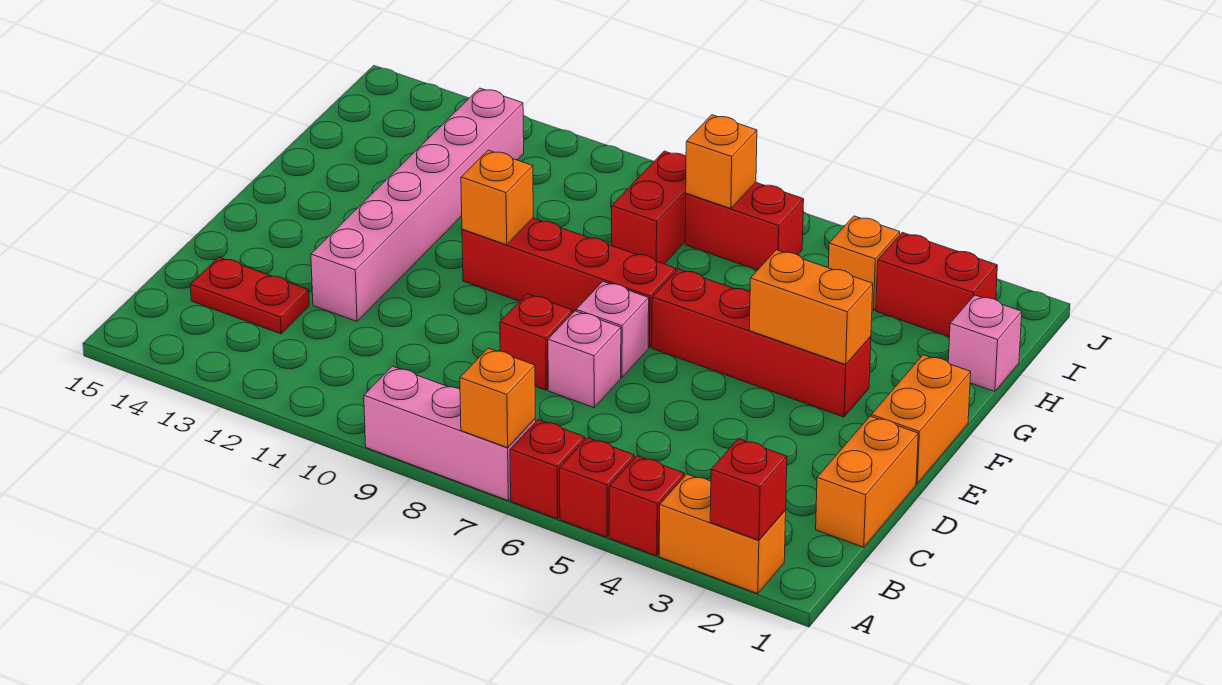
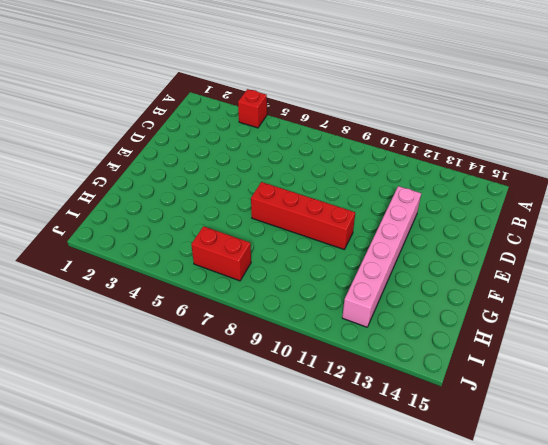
none -> orange brick A2:A3 level 1
none -> red brick A5 level 1
none -> red brick A6 level 1

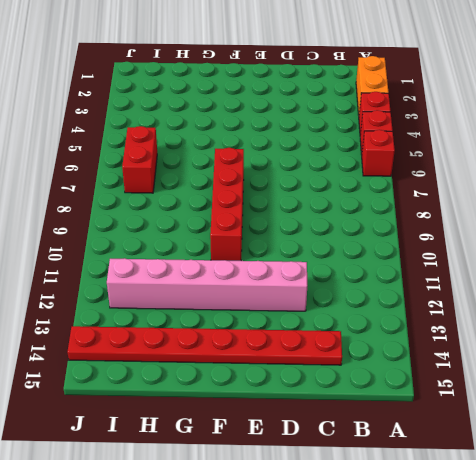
red plate C14:J14 level 1 -> red plate C13:C14 level 1
none -> pink brick A7:A9 level 1
none -> orange brick C1:D1 level 1
none -> pink brick D7 level 1

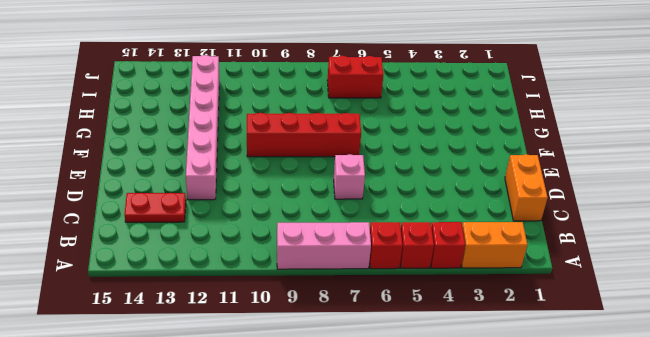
none -> red brick D8 level 1
none -> orange brick E1:F1 level 1
none -> pink brick E7 level 1

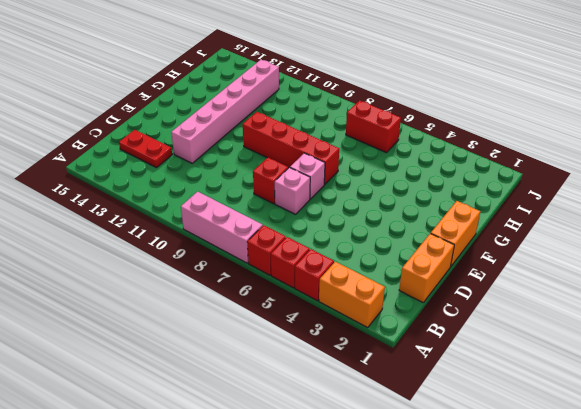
none -> red brick F3:F6 level 1
none -> pink brick H1 level 1
none -> red brick H8:I8 level 1

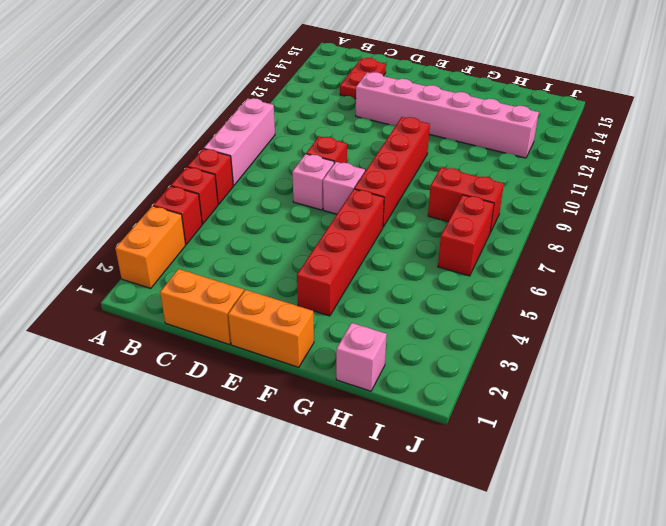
none -> red brick I2:I3 level 1
none -> orange brick I4 level 1
none -> red brick A2 level 2

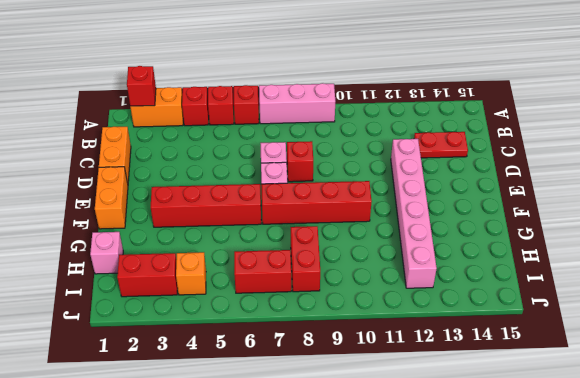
none -> orange brick A7 level 2
none -> orange brick F3:F4 level 2
none -> orange brick F10 level 2

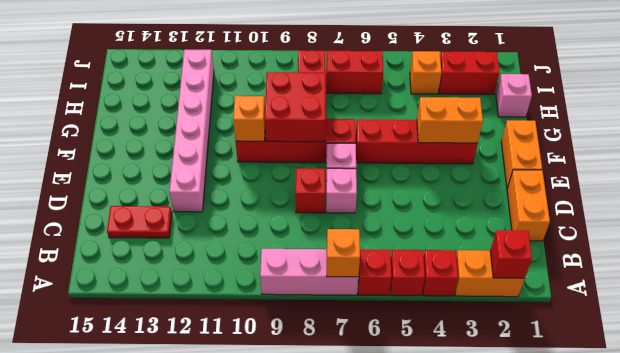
red brick F8:G9 level 2 -> none
none -> orange brick I7 level 2

